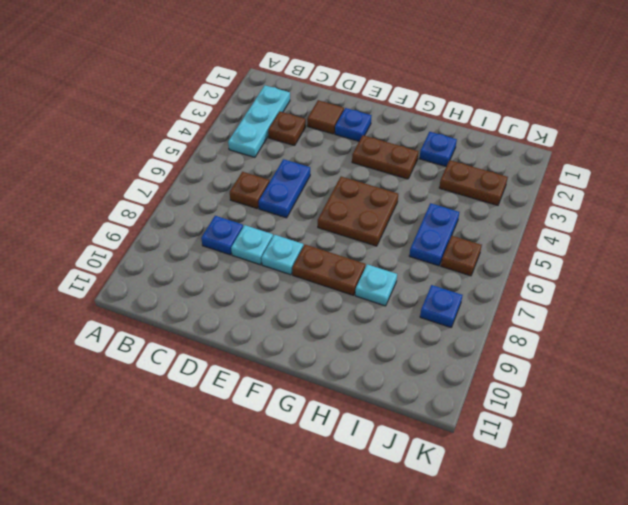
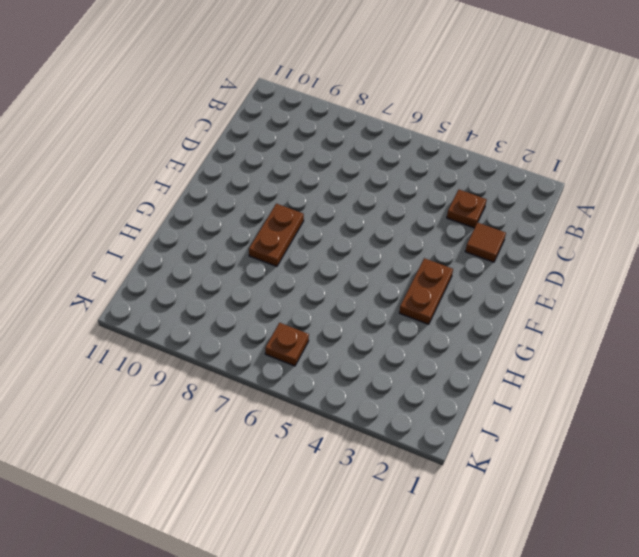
none -> cyan plate B2:B4 level 1
none -> brown plate C6 level 1
none -> blue plate C8 level 1

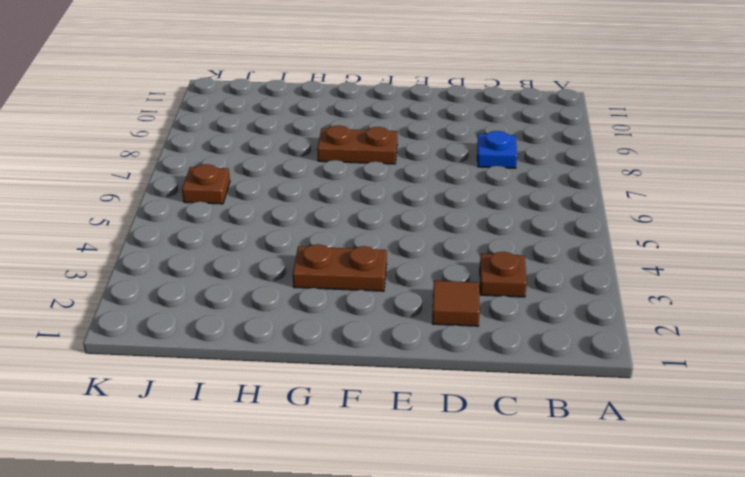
none -> cyan plate B2:B4 level 1
none -> brown plate C6 level 1
none -> blue plate D5:D6 level 1

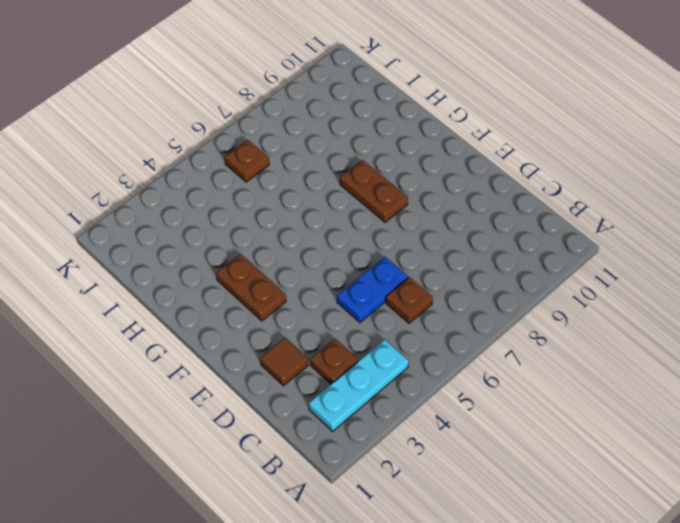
none -> blue plate C8 level 1
none -> cyan plate D8 level 1
none -> blue plate E2 level 1

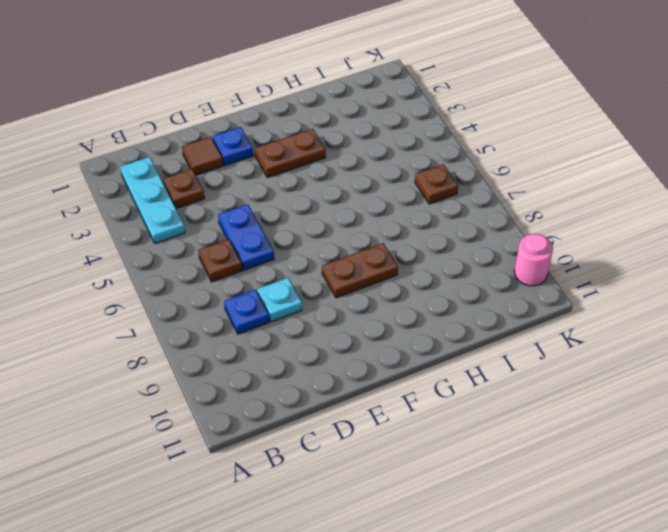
pink round brick K10 level 1 -> none
none -> cyan plate E8 level 1
none -> brown plate F5:G6 level 1
none -> blue plate H2 level 1

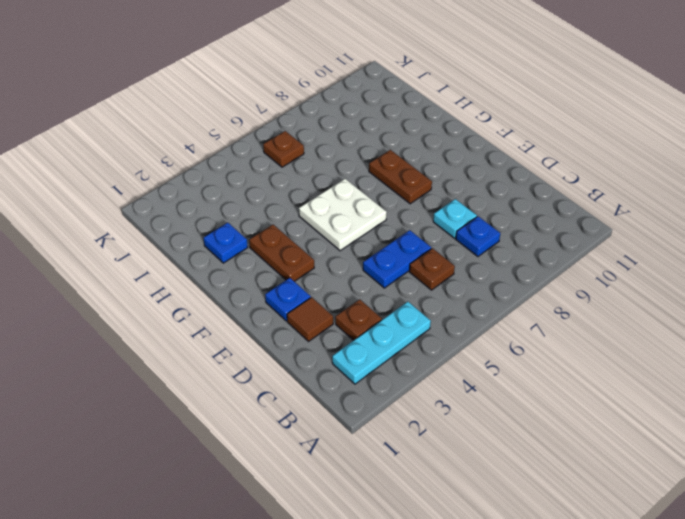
white plate F5:G6 level 1 -> brown plate F5:G6 level 1
none -> cyan plate E8 level 1
none -> cyan plate H8 level 1
none -> brown plate I3:J3 level 1

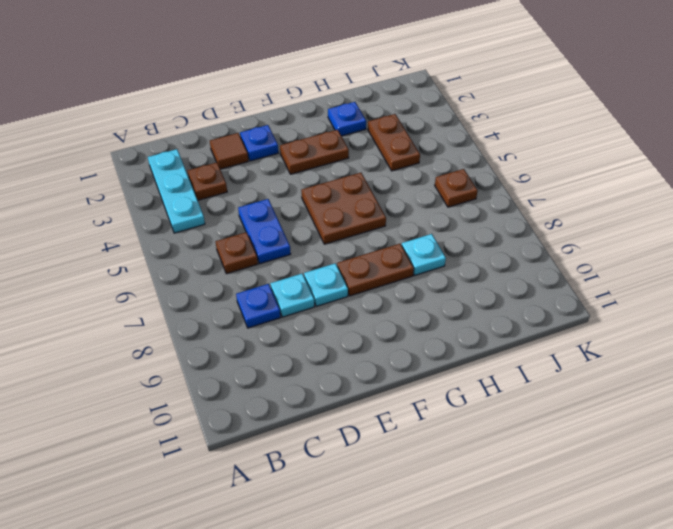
brown plate I3:I4 level 1 -> brown plate I3:J3 level 1
none -> blue plate I5:I6 level 1
none -> blue plate J8 level 1

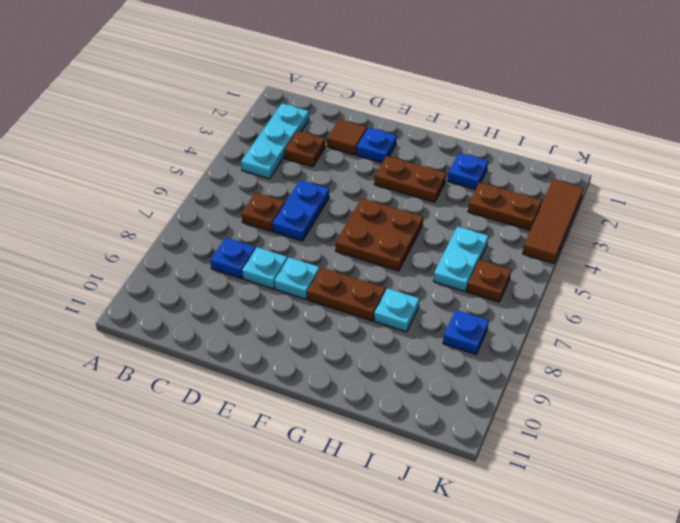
cyan plate I5:I6 level 1 -> blue plate I5:I6 level 1
brown tile K2:K4 level 1 -> none

